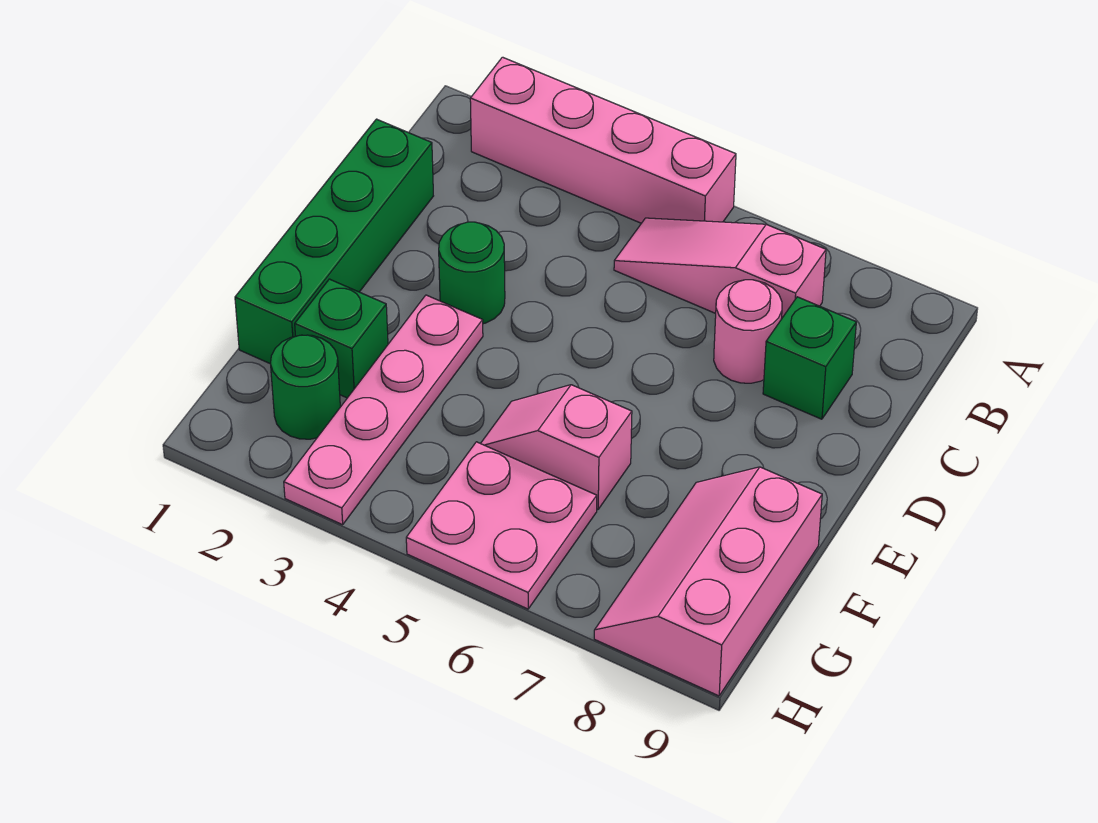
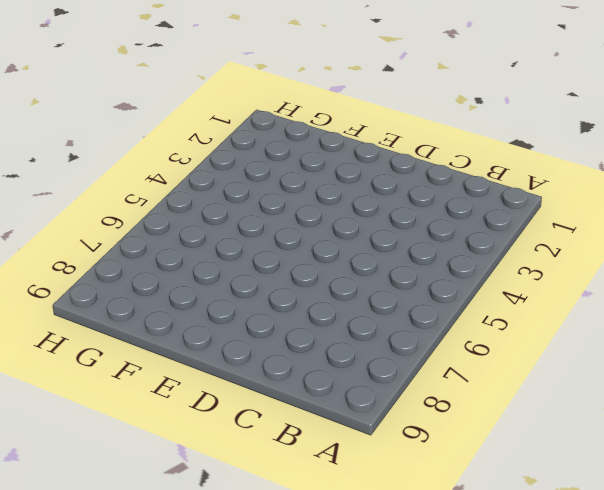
none -> pink brick A2:A5 level 1
none -> pink slope B5:B7 level 1 top 7
none -> green brick C1:F1 level 1

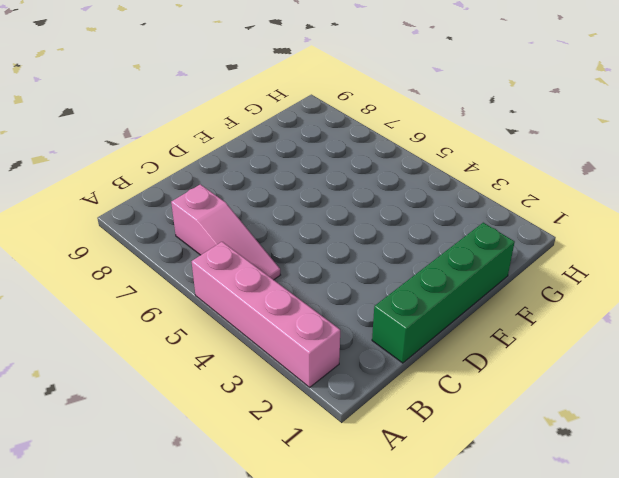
none -> pink round brick C7 level 1
none -> green brick C8 level 1
none -> green round brick D3 level 1

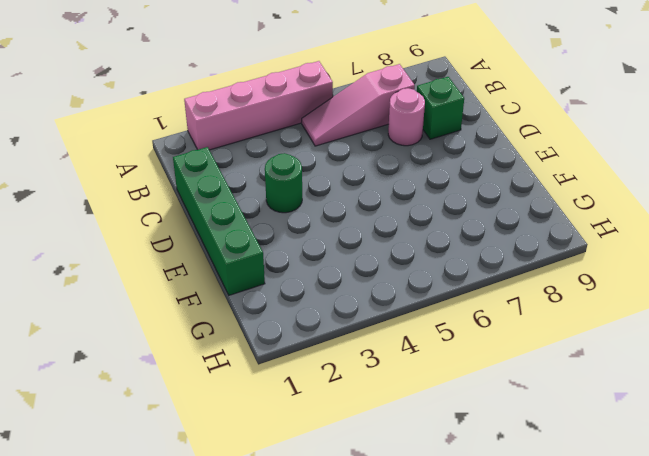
none -> pink plate E3:H3 level 1
none -> green brick F2 level 1
none -> pink slope F5:F6 level 1 top 6

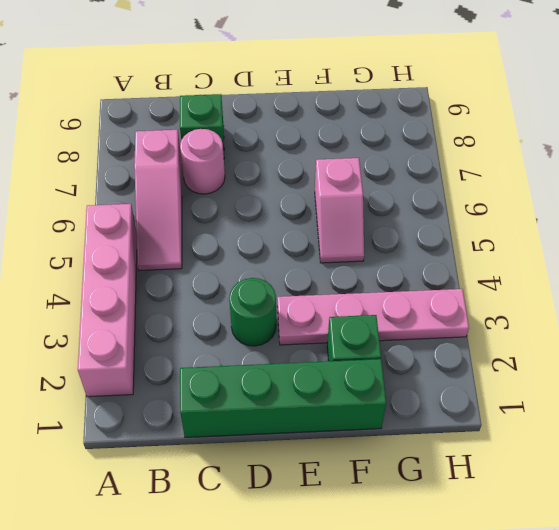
none -> pink slope F8:H9 level 1 top 9
none -> green round brick G2 level 1
none -> pink plate G5:H6 level 1

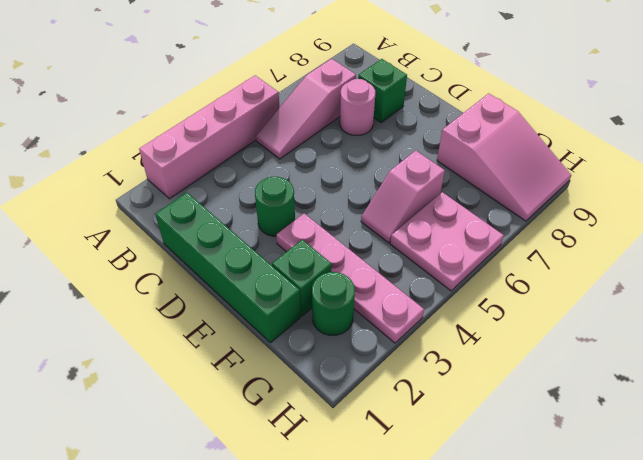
pink slope F8:H9 level 1 top F -> pink slope F8:H9 level 1 top 9

